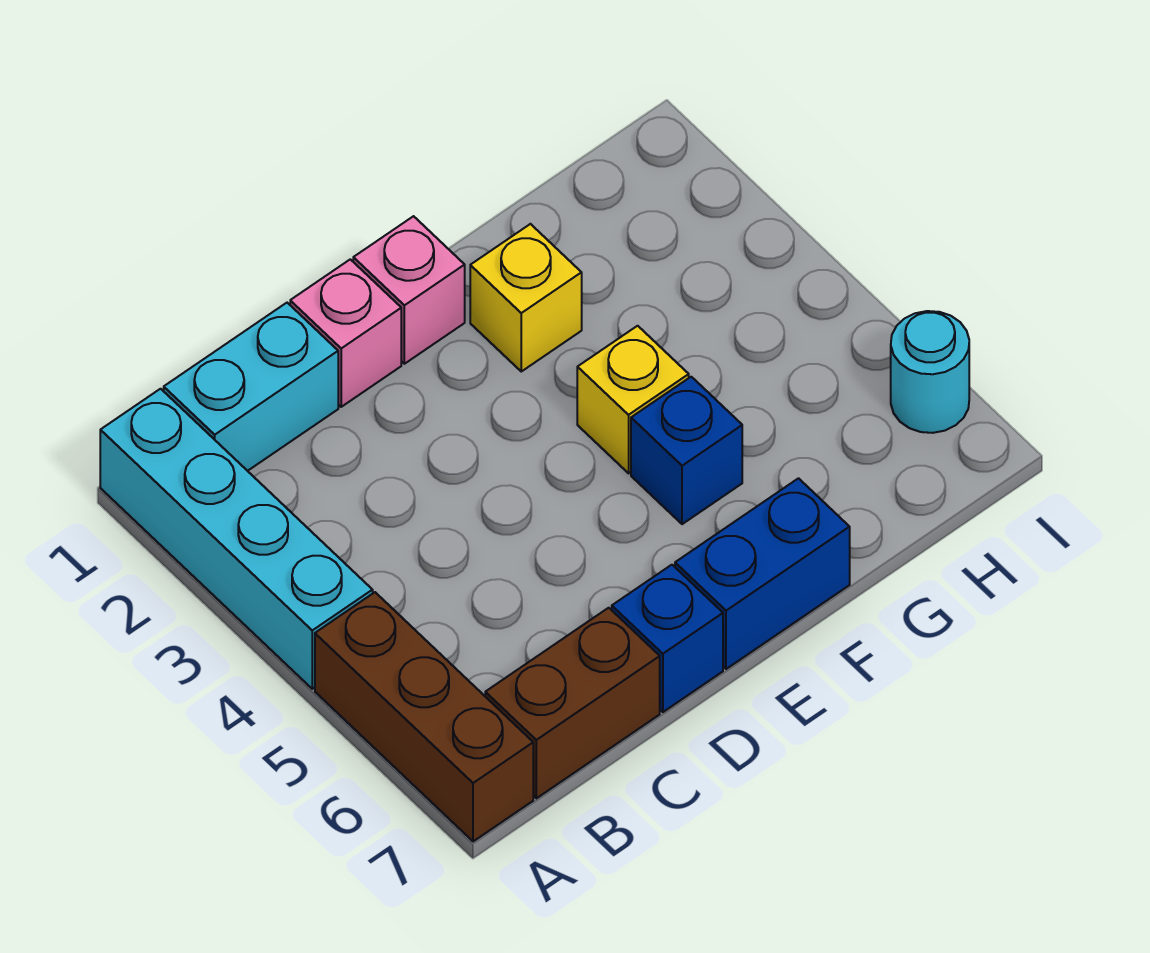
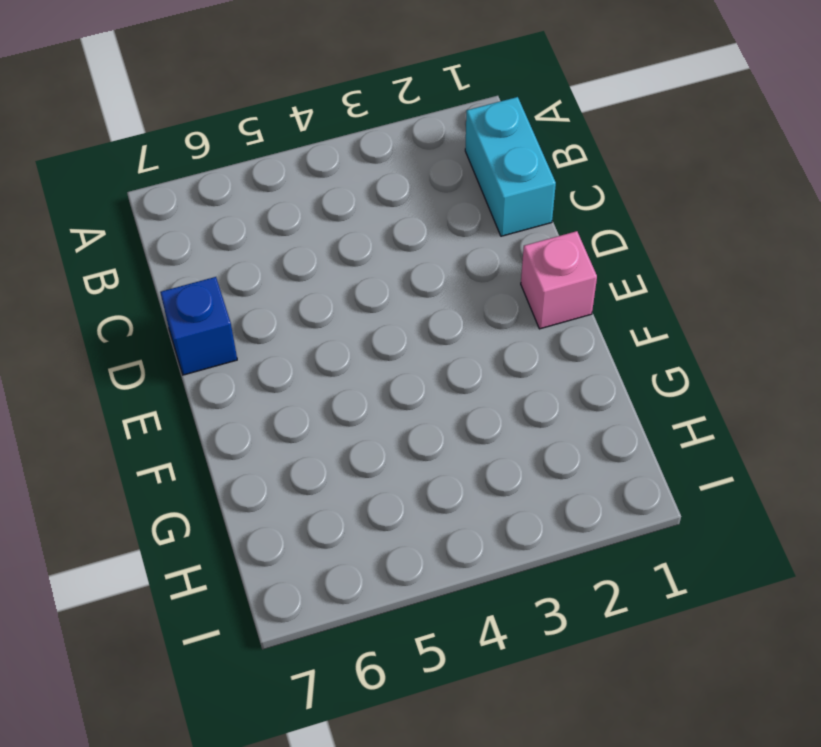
none -> cyan brick A1:A4 level 1
none -> brown brick A5:A7 level 1
none -> brown brick B7:C7 level 1

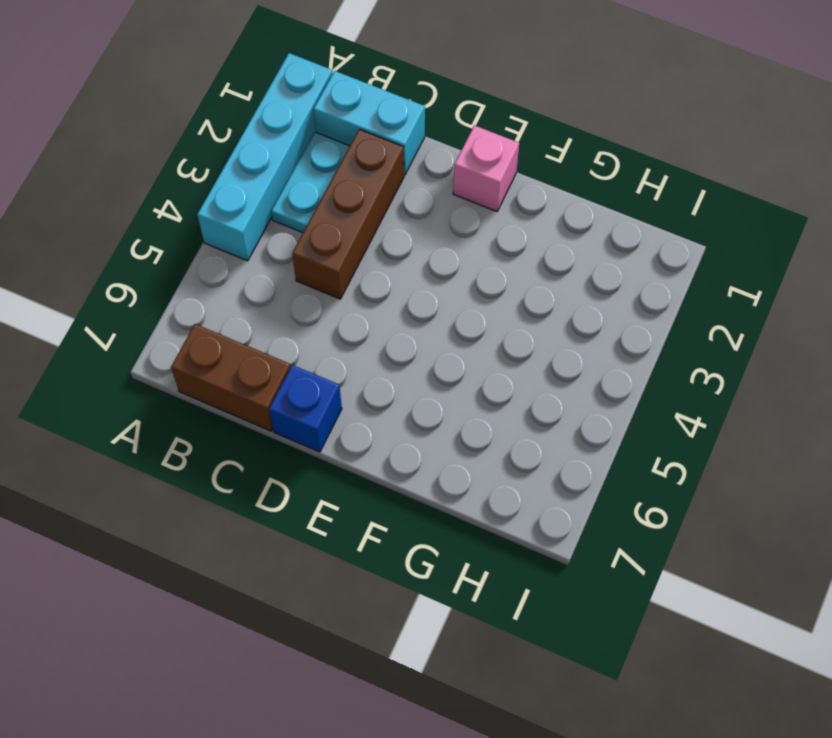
cyan plate B2:B3 level 1 -> none
brown brick C2:C4 level 1 -> brown brick A5:A7 level 1
none -> pink brick D1 level 1
none -> blue brick E7:F7 level 1
none -> yellow brick F2 level 1

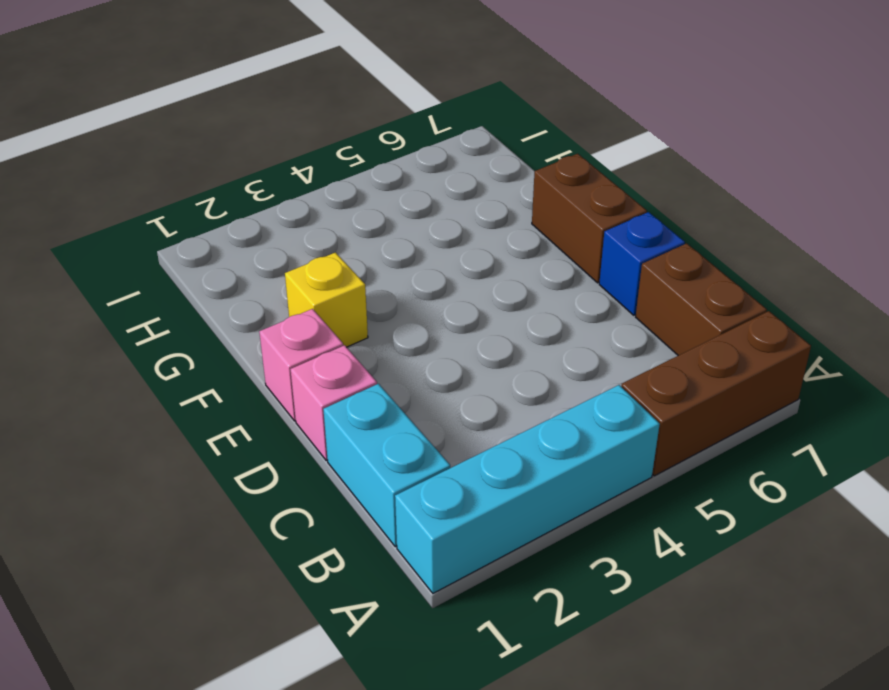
brown brick E7:F7 level 1 -> blue brick E7:F7 level 1
none -> yellow brick F4 level 1
none -> blue brick F5 level 1
none -> cyan round brick I6 level 1

